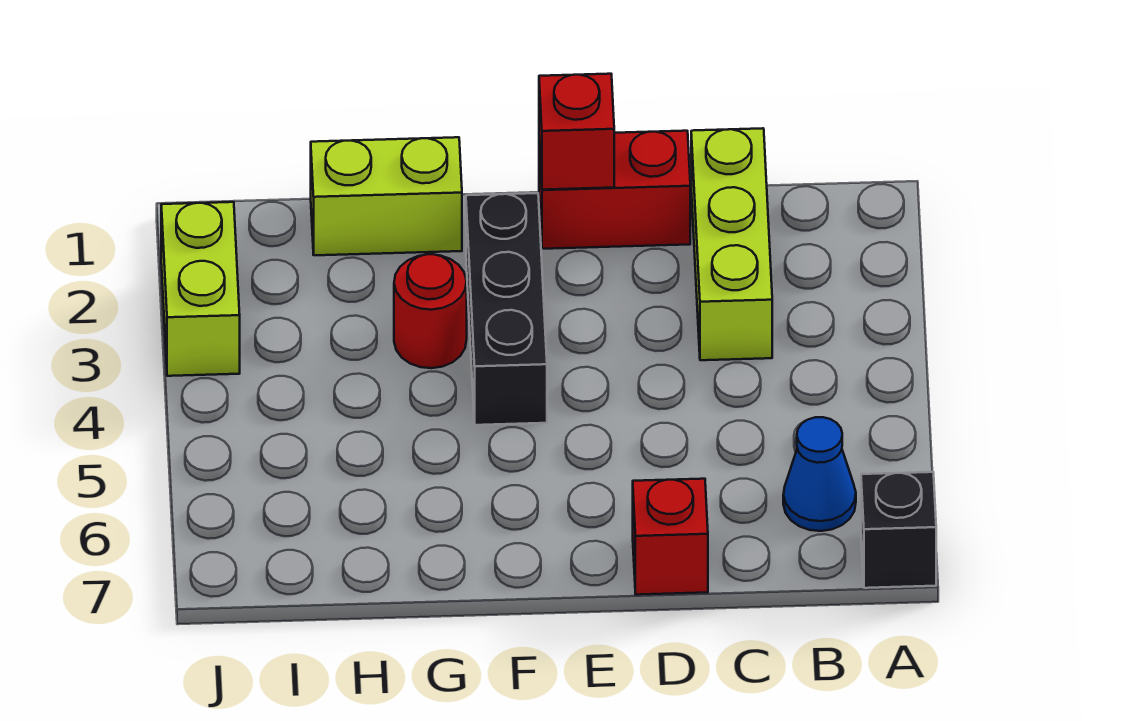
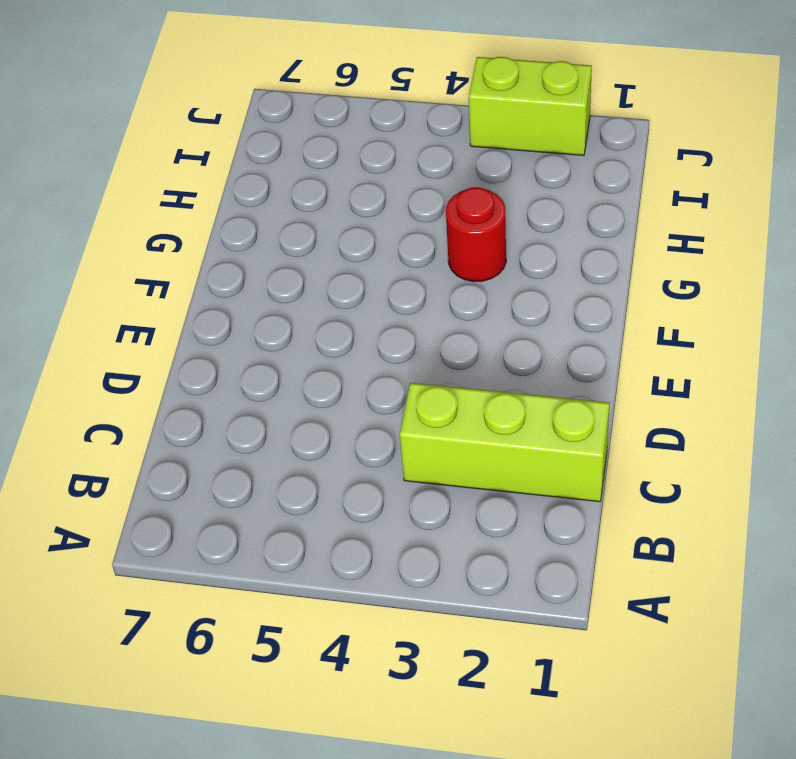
none -> black brick A7 level 1
none -> blue cone B6 level 1

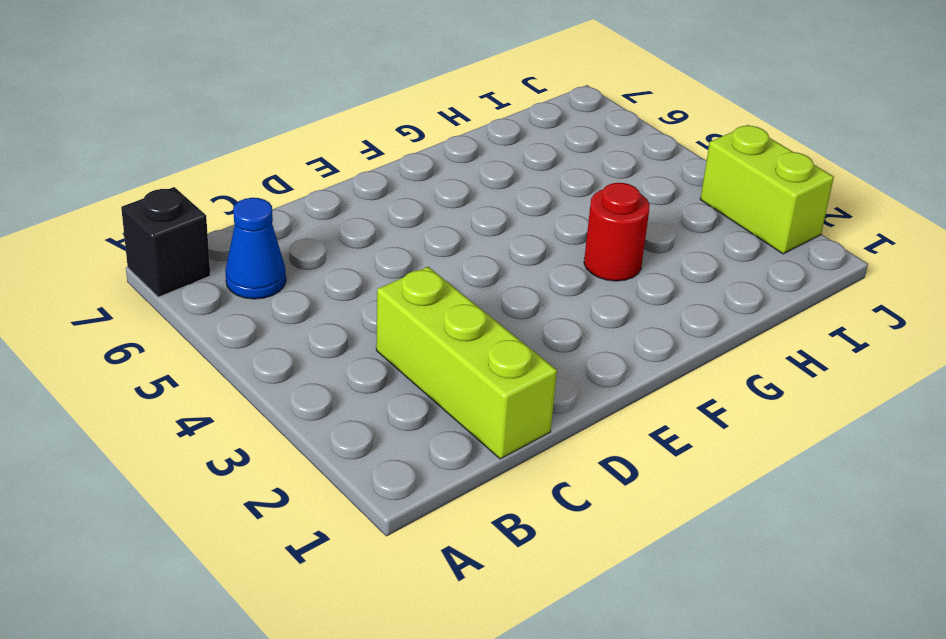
none -> red brick D1:E1 level 1
none -> red brick D7 level 1

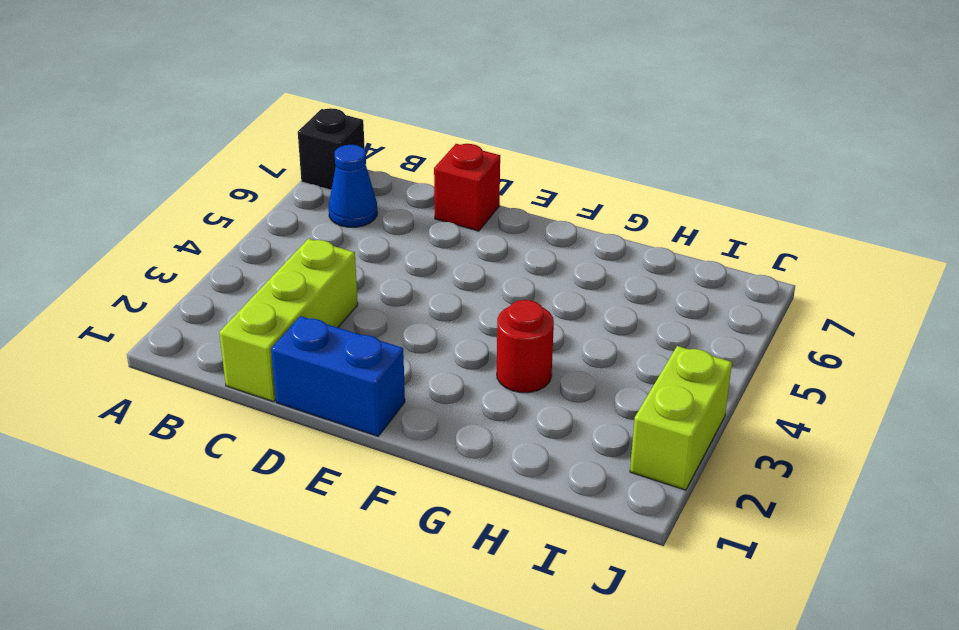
blue brick D1:E1 level 1 -> red brick D1:E1 level 1
none -> black brick F2:F4 level 1
none -> lime brick G1:H1 level 1

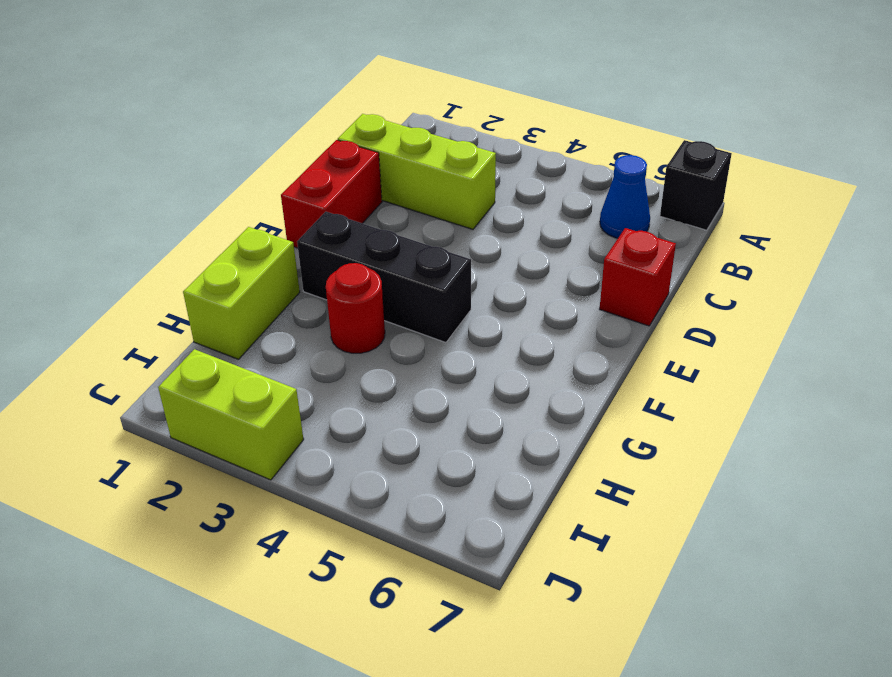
none -> red brick E1 level 2

